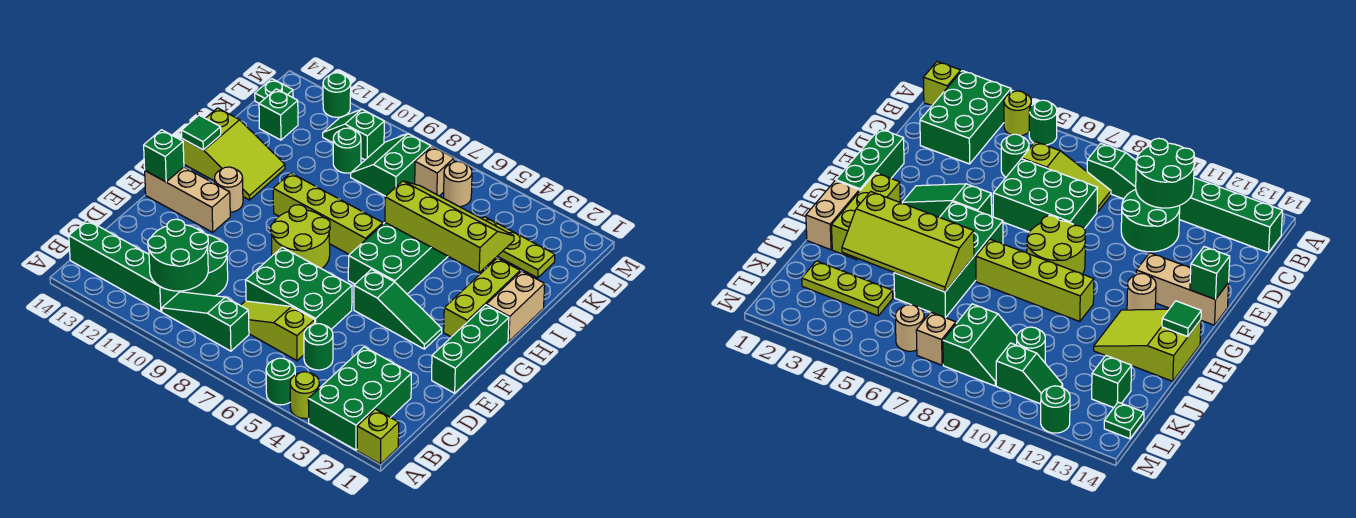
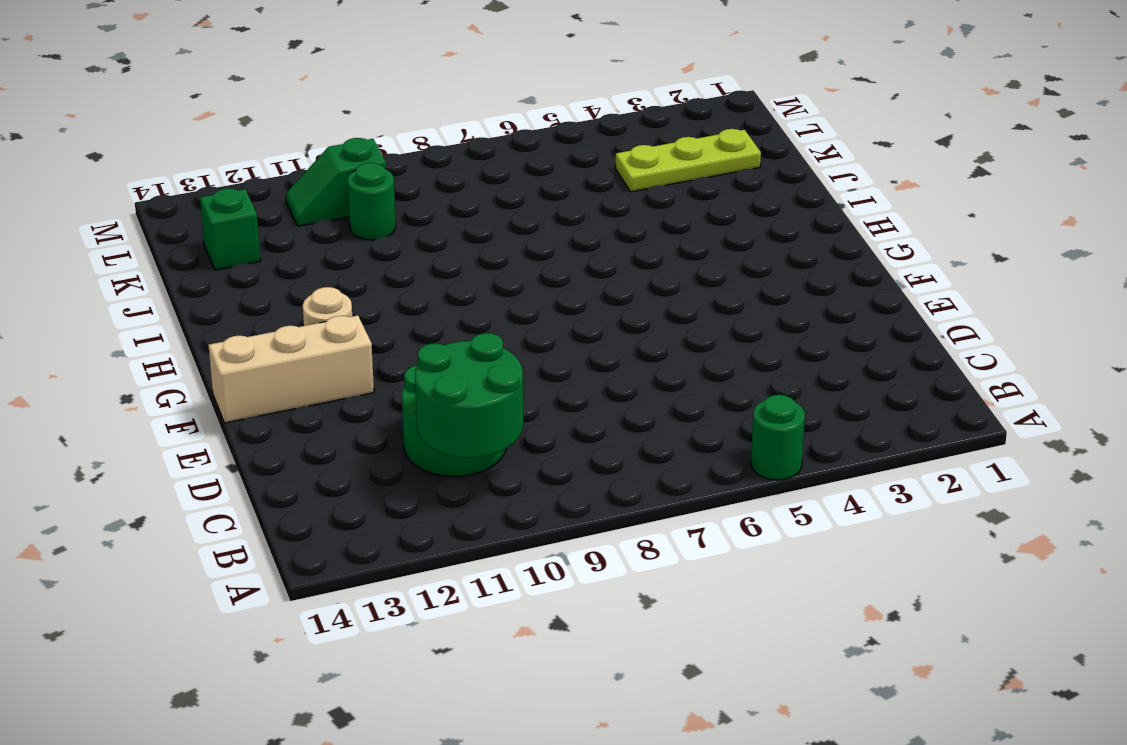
none -> lime brick A1 level 1
none -> green brick A2:C3 level 1
none -> lime round brick A4 level 1
none -> green slope B8:B10 level 1 top 8

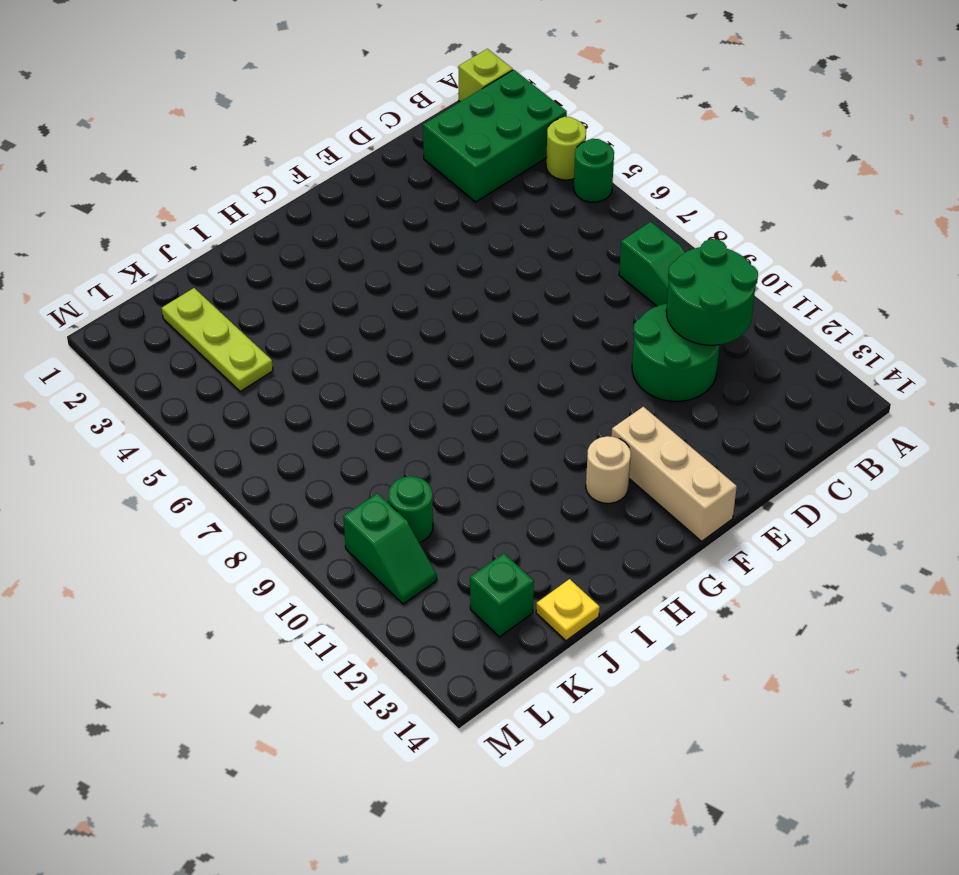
yellow plate J14 level 1 -> none
none -> green brick B11:B14 level 1
none -> green round brick C5 level 1
none -> lime slope C6:C8 level 1 top 6
none -> green brick D6:E8 level 1

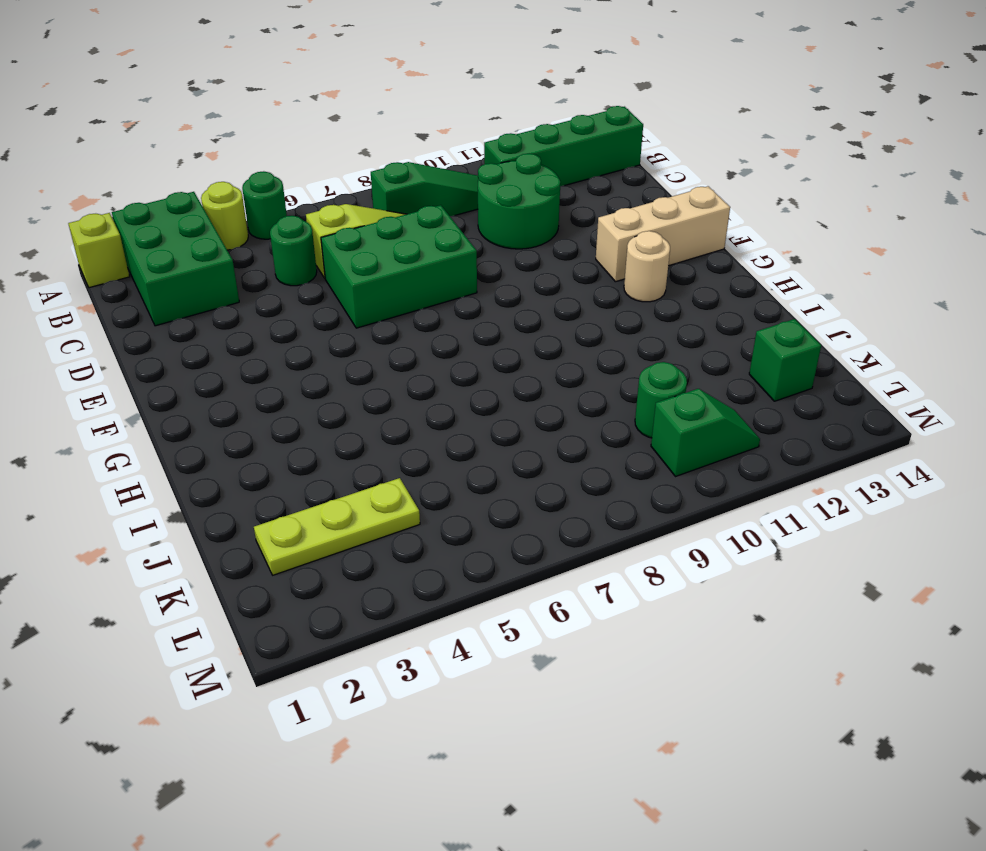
none -> green brick E1:G1 level 1
none -> green slope F3:F5 level 1 top 5
none -> lime round brick F8:G9 level 1
none -> lime brick G2:I2 level 1

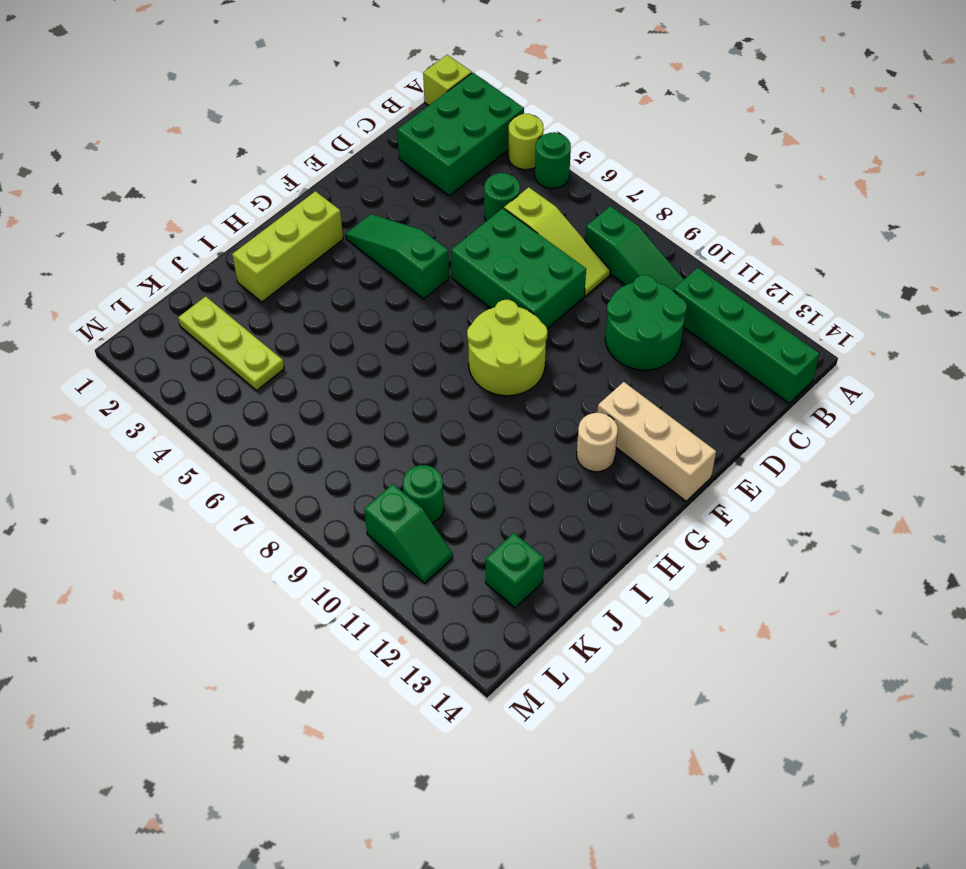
none -> green brick E1:G1 level 1
none -> green brick G5:J6 level 1
none -> tan brick H1:I1 level 1
none -> lime brick H7:H10 level 1

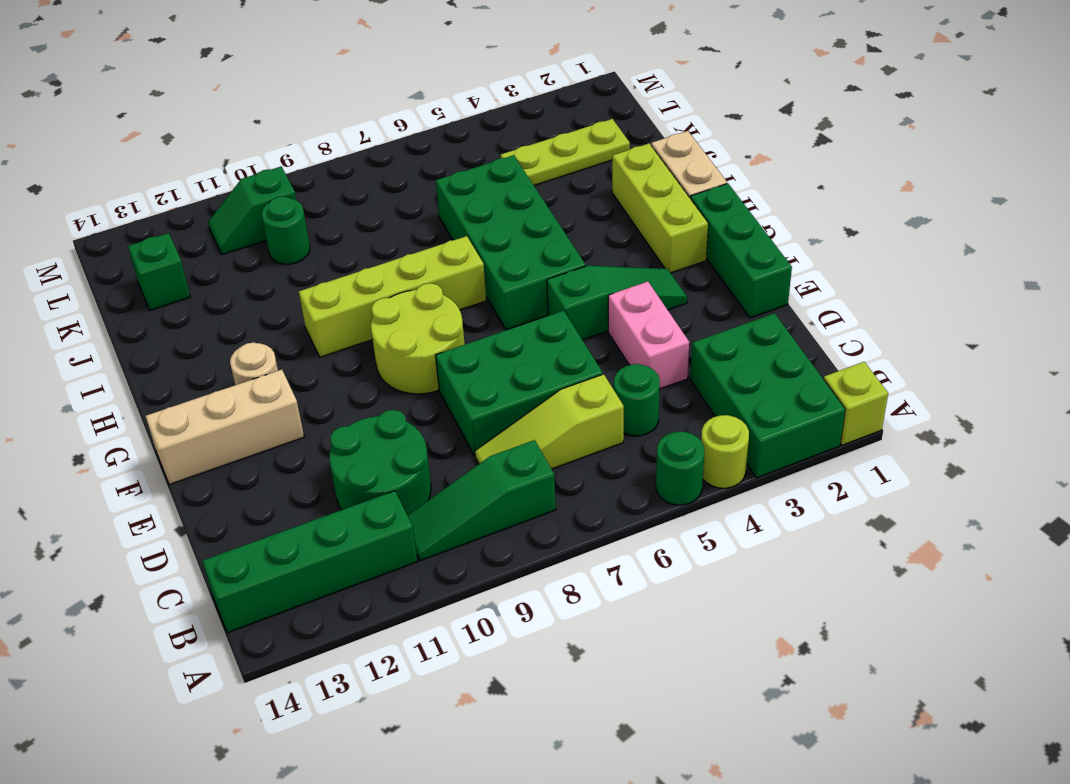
pink brick D4:E4 level 1 -> none
none -> lime slope H12:I14 level 1 top 14
none -> green slope K8:L9 level 1 top 8
none -> tan round brick L6 level 1
none -> tan brick L7 level 1

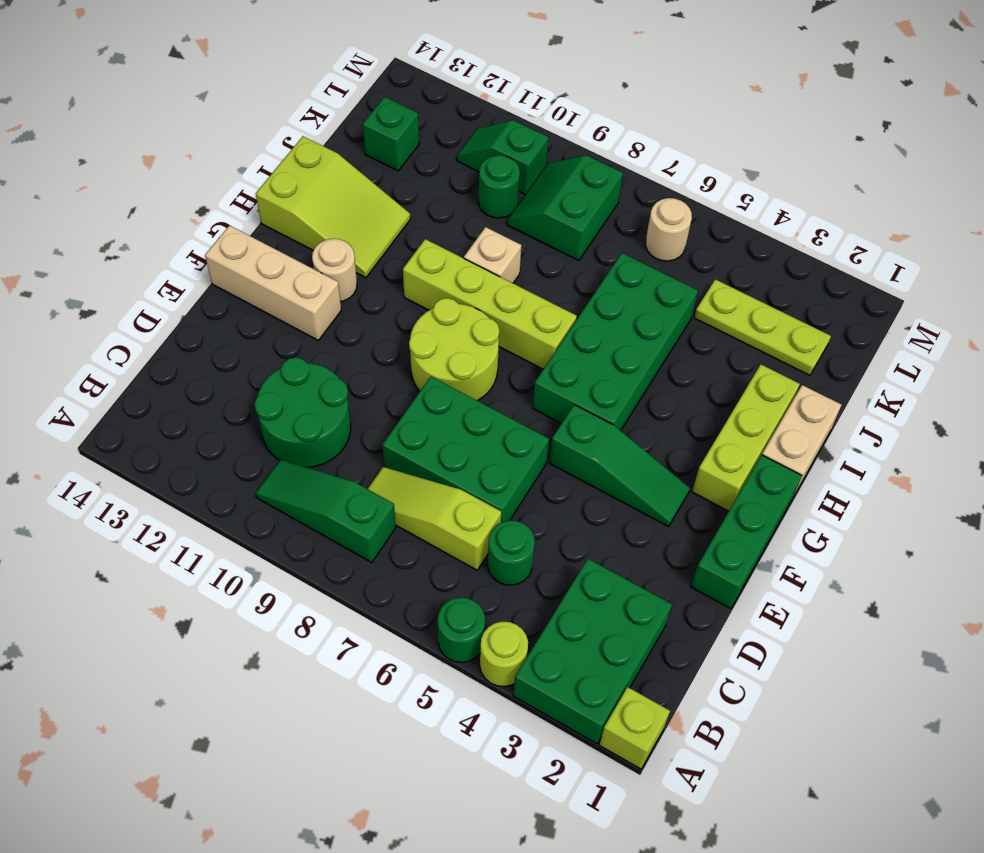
tan brick I9 level 1 -> tan brick L7 level 1
none -> green brick B11:B14 level 1
none -> green plate L14 level 1
none -> green round brick M12 level 1
none -> green round brick B10:C11 level 2

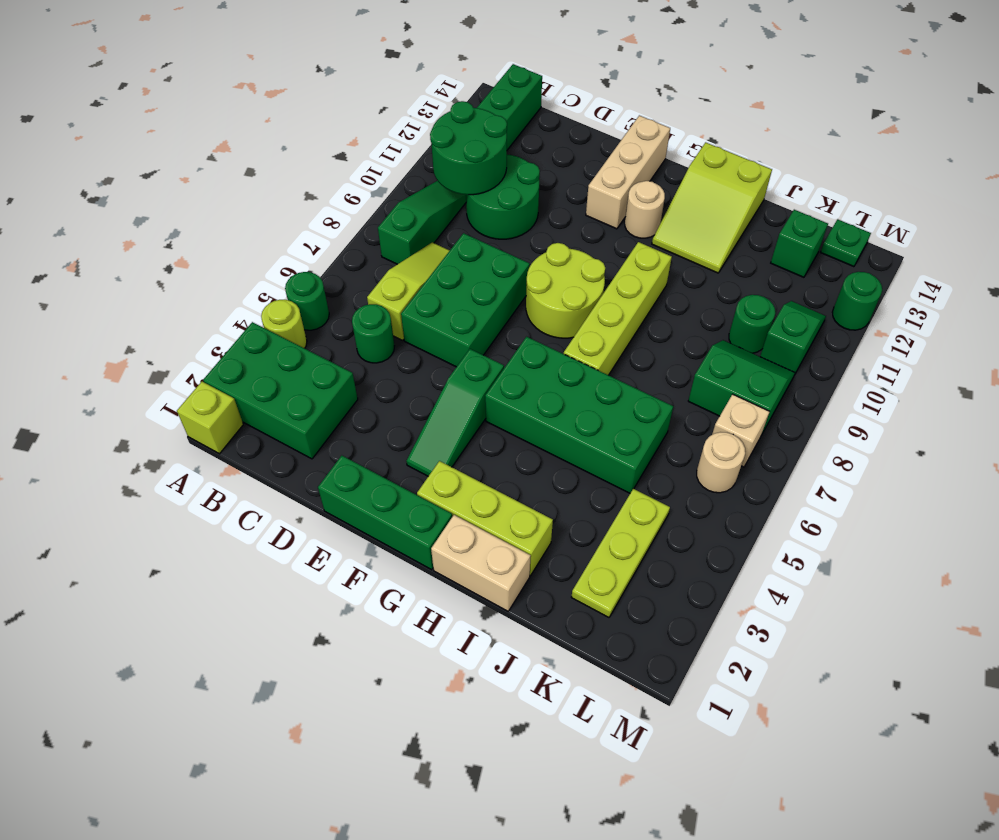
none -> green brick F14 level 2
none -> green tile H14 level 2
none -> lime slope I3:J6 level 2 top I

